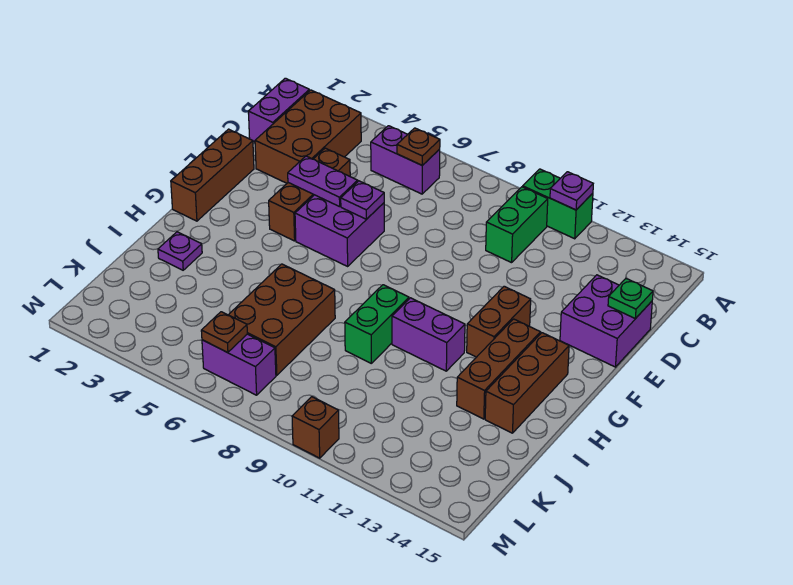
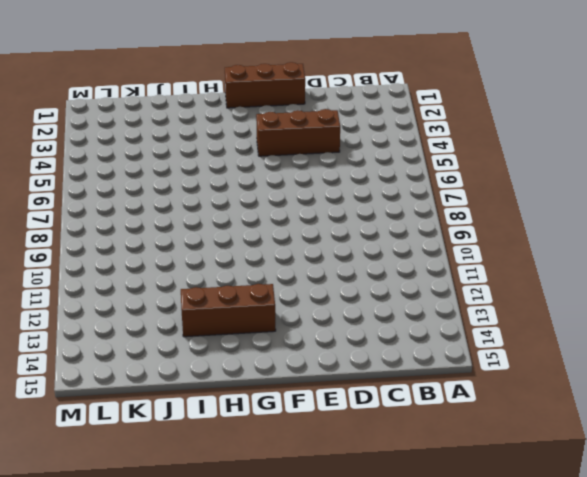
none -> green brick A10:A11 level 1
none -> purple brick B1:C1 level 1
none -> brown brick B2:D3 level 1

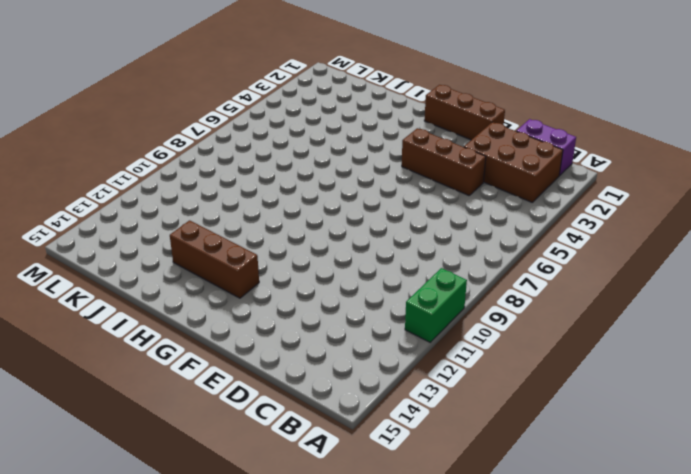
none -> purple brick B5:B6 level 1
none -> green brick B10:C10 level 1
none -> purple brick D14:E15 level 1

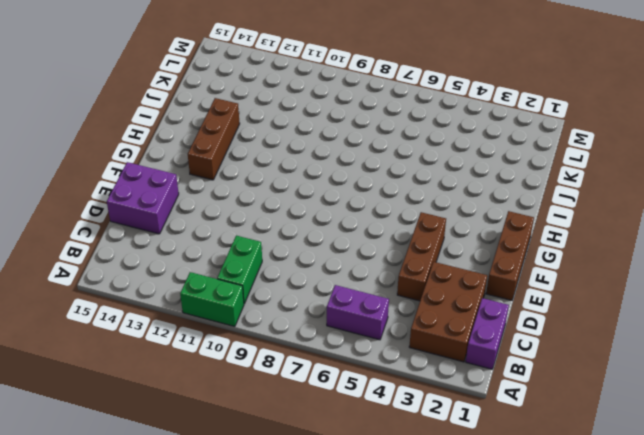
none -> purple brick E5:F6 level 1
none -> brown brick F12:G12 level 1
none -> brown brick G14:I14 level 1

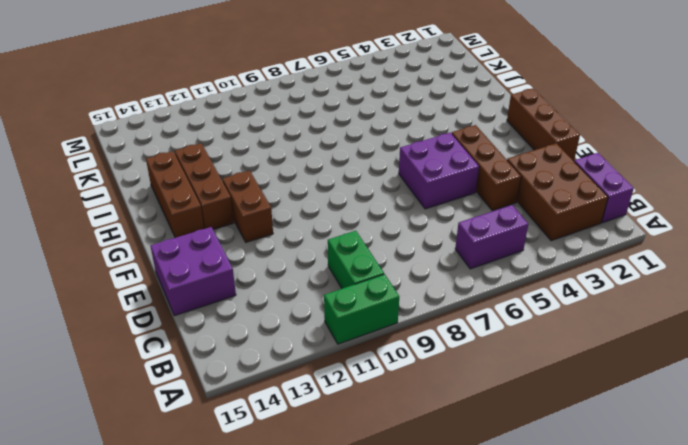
none -> green brick H9:I9 level 1
none -> purple brick H10:H11 level 1
none -> purple plate I2 level 1

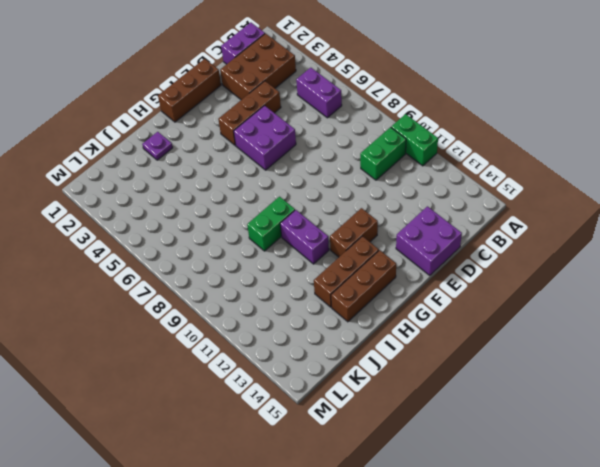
none -> brown brick I6:K7 level 1
none -> purple brick L6:L7 level 1
none -> brown brick M10 level 1

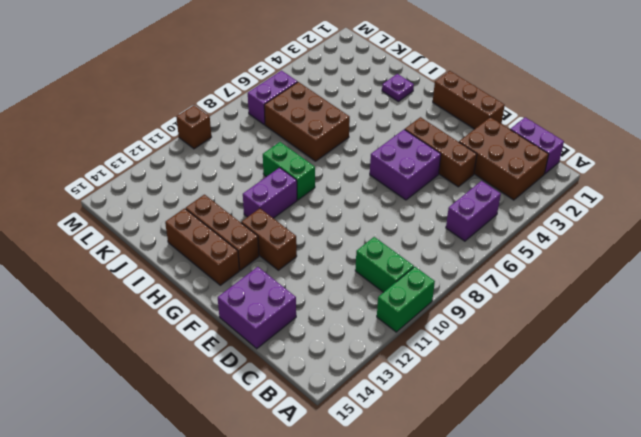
none -> purple plate A11 level 2
none -> brown plate B6 level 2
none -> green plate D15 level 2

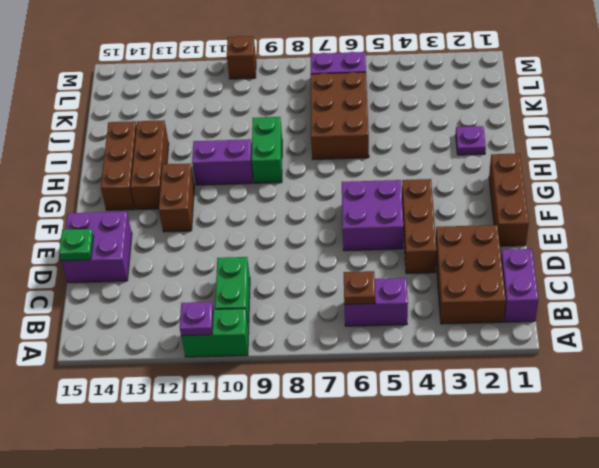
none -> purple plate E4:E5 level 2
none -> purple plate E6 level 2
none -> brown plate L6 level 2

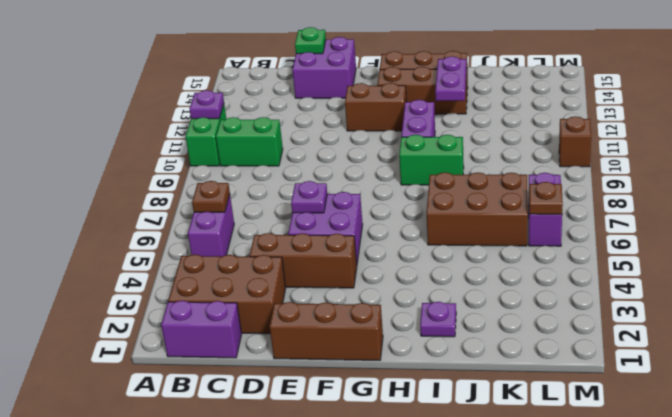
purple plate I12:I13 level 2 -> purple plate E4:E5 level 2

